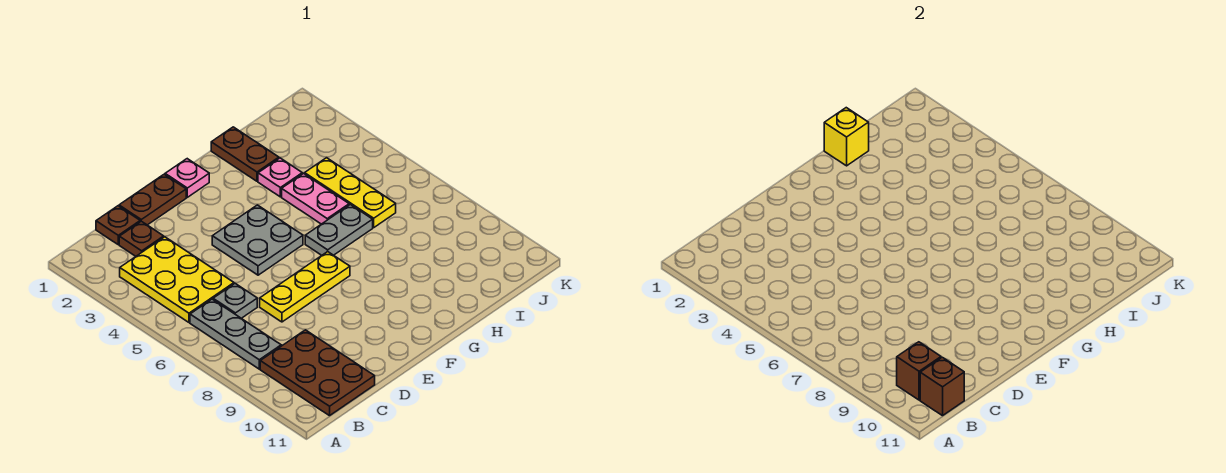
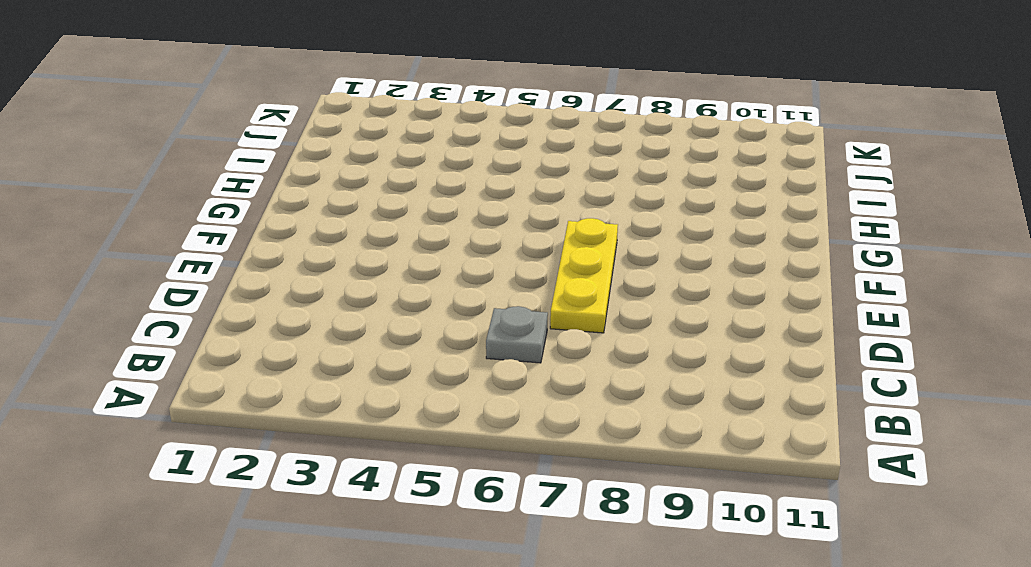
none -> yellow plate B3:C5 level 1
none -> grey plate B6:B8 level 1
none -> brown plate B9:C11 level 1

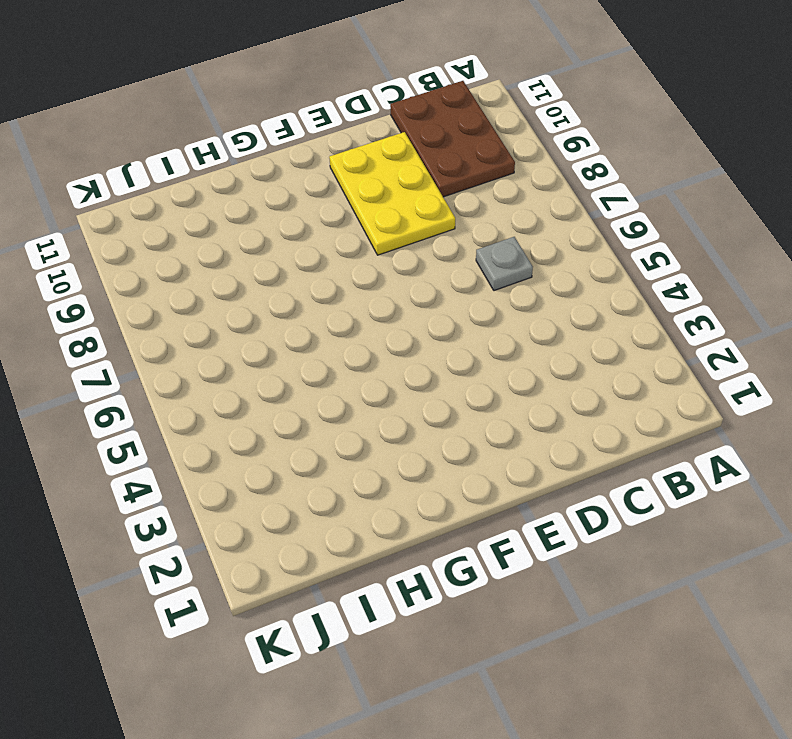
yellow plate D8:E10 level 1 -> yellow plate B3:C5 level 1
none -> grey plate B6:B8 level 1
none -> brown plate C1 level 1
none -> brown plate C2 level 1

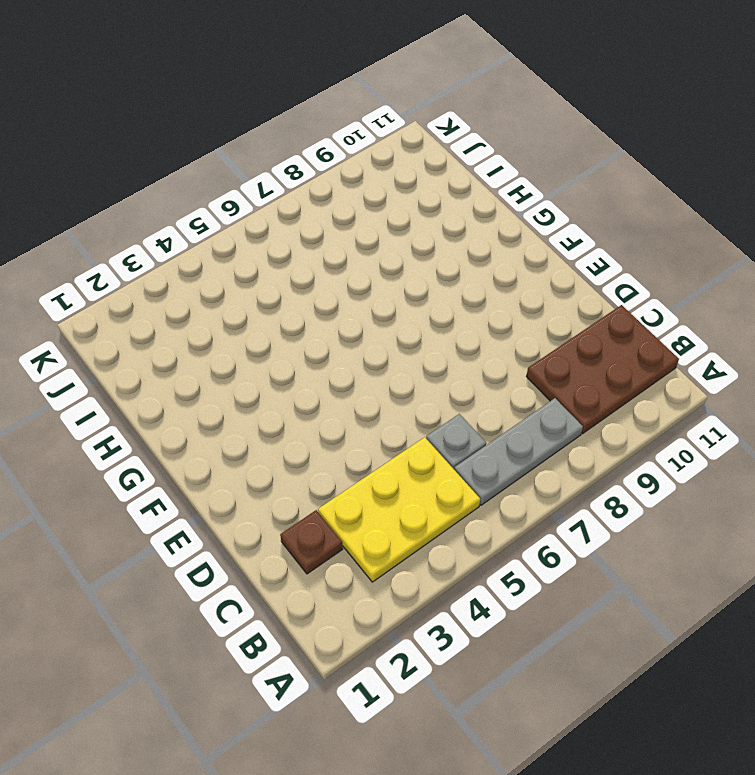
none -> brown plate C1 level 1
none -> brown plate D1:E1 level 1
none -> yellow plate D7:F7 level 1

